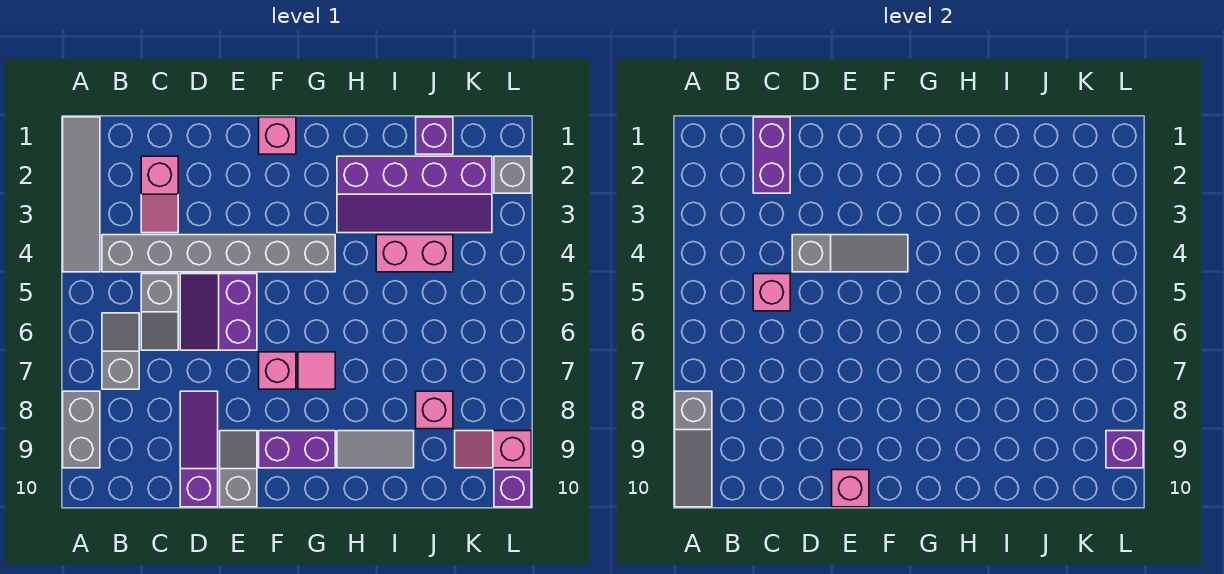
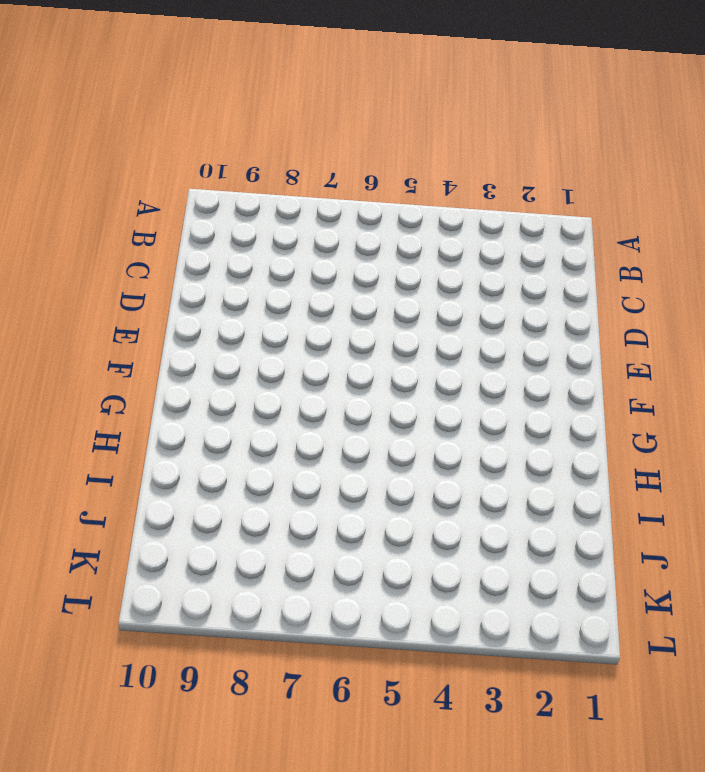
none -> grey tile A1:A4 level 1
none -> grey brick A8:A9 level 1
none -> grey brick B4:G4 level 1

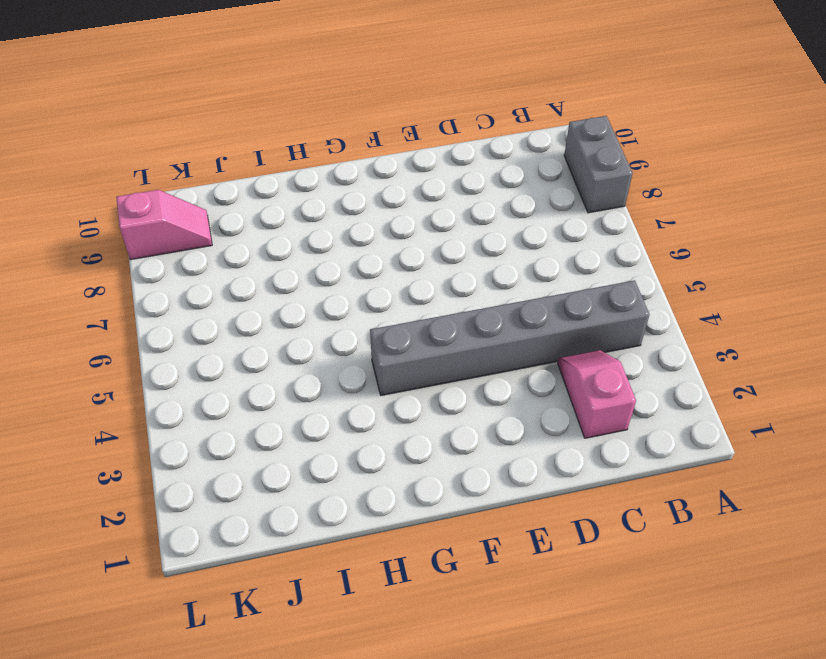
none -> grey tile A1:A4 level 1
none -> grey slope B6:B7 level 1 top 7
none -> grey slope C5:C6 level 1 top 5

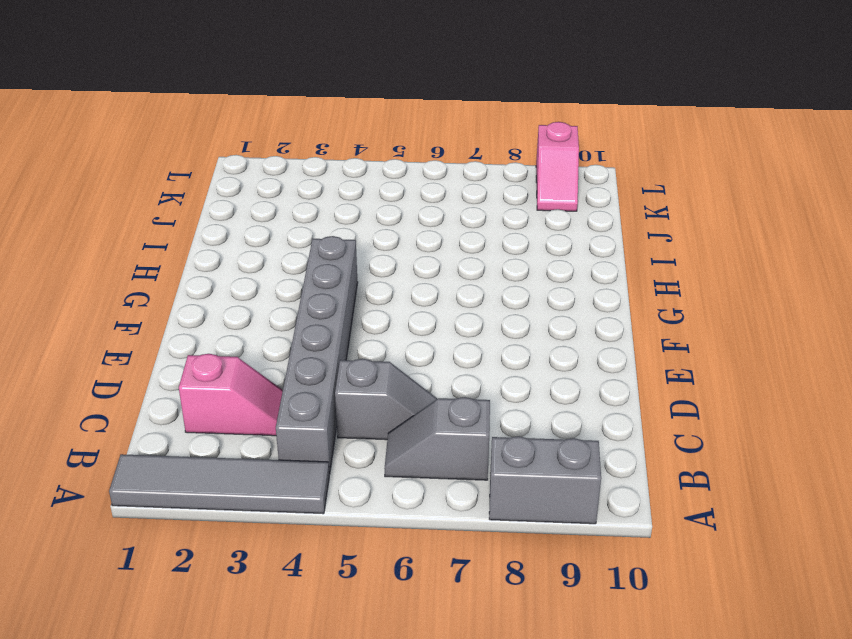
none -> purple slope D5:E6 level 1 top E
none -> purple slope D8:D10 level 1 top 10
none -> grey slope E9:E10 level 1 top 10

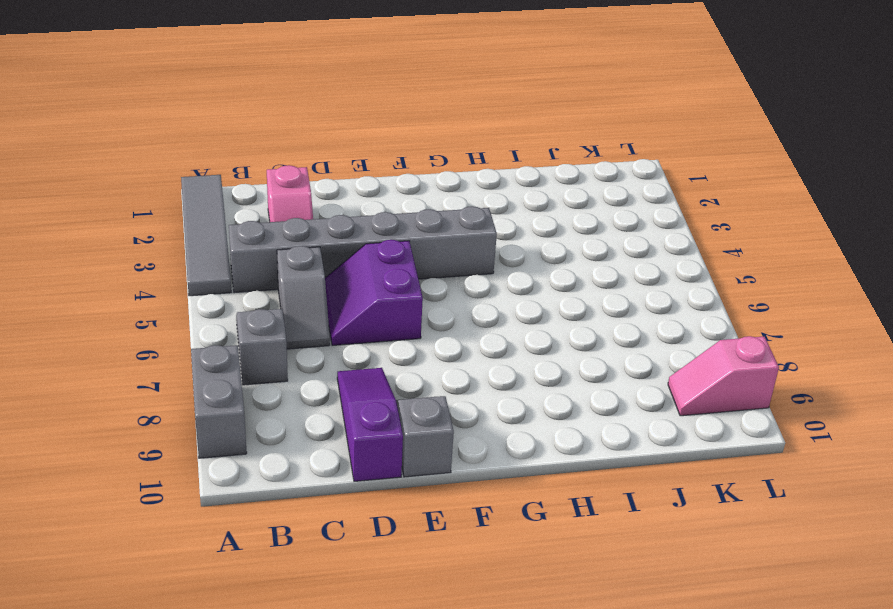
none -> pink brick F1 level 1
none -> pink brick F7 level 1
none -> purple brick F9:G9 level 1

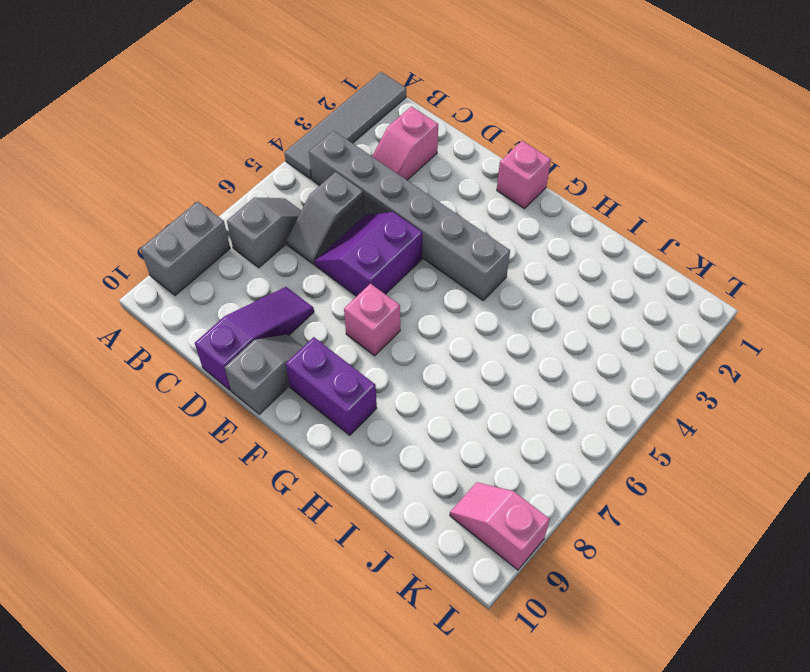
none -> pink tile G7 level 1
none -> purple slope H2:K3 level 1 top 2
none -> grey tile H9:I9 level 1

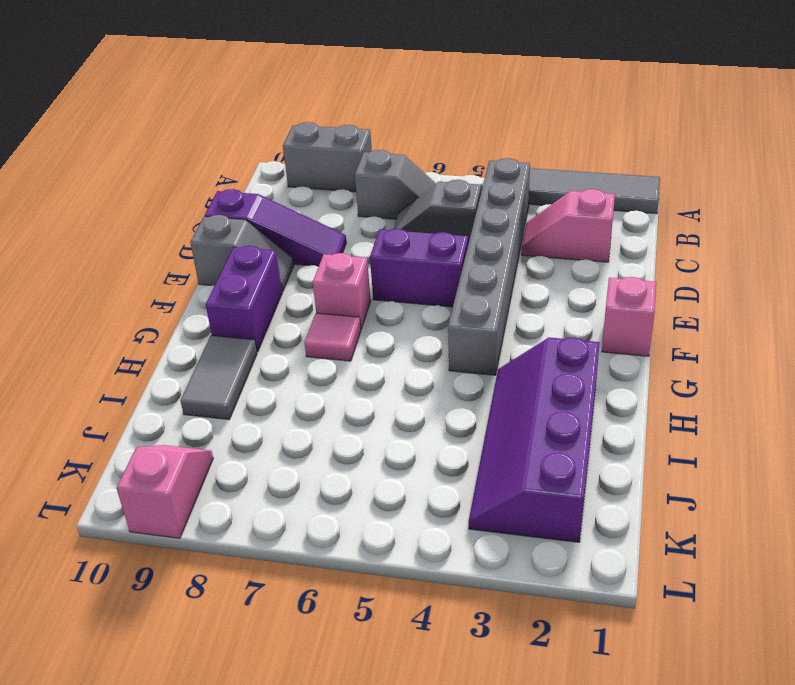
none -> pink brick I4:J4 level 1
none -> purple brick J1 level 1
none -> pink brick J8 level 1

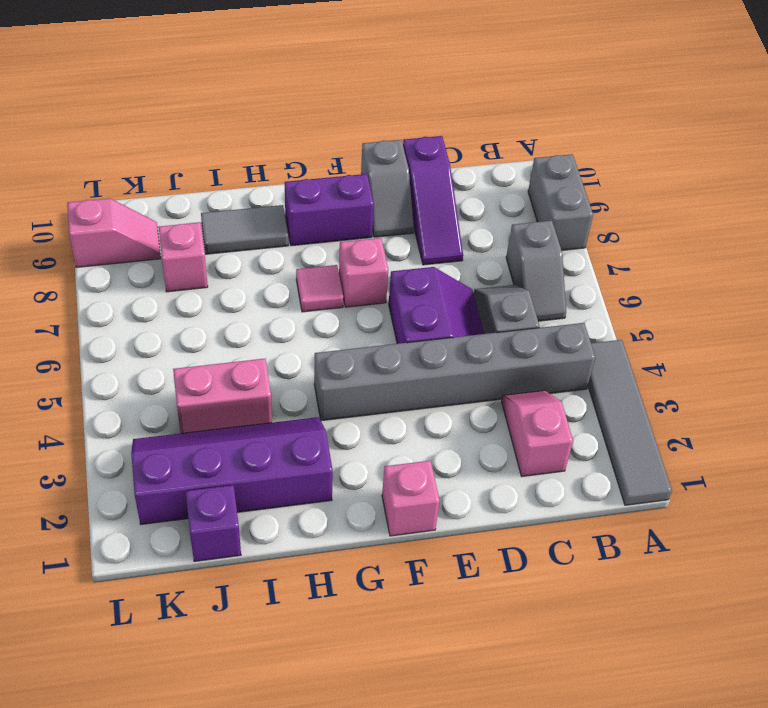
none -> grey brick L2 level 1
none -> purple brick L10 level 1
none -> grey slope A8:A10 level 2 top 8

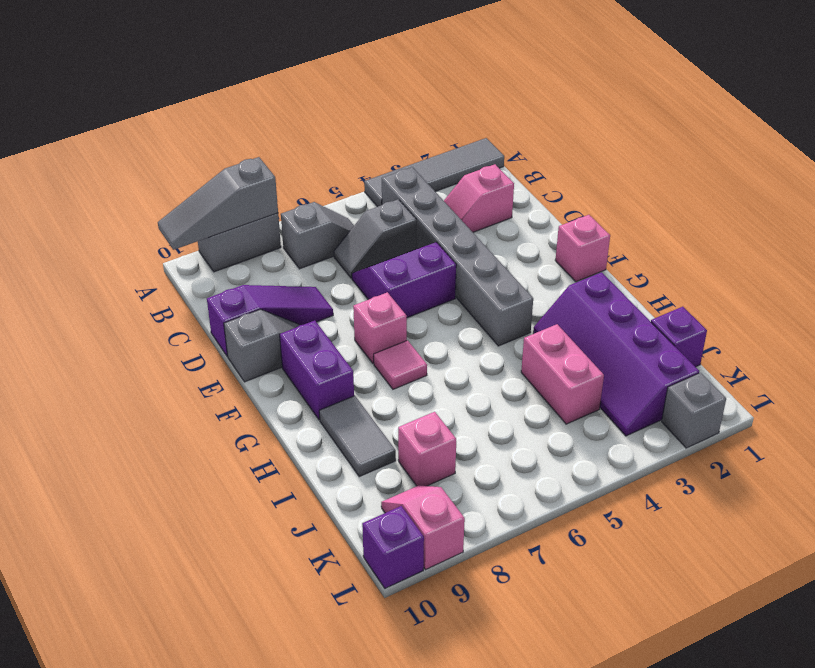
none -> purple brick C1:C2 level 2
none -> pink brick C5 level 2
none -> grey slope D4:F4 level 2 top D

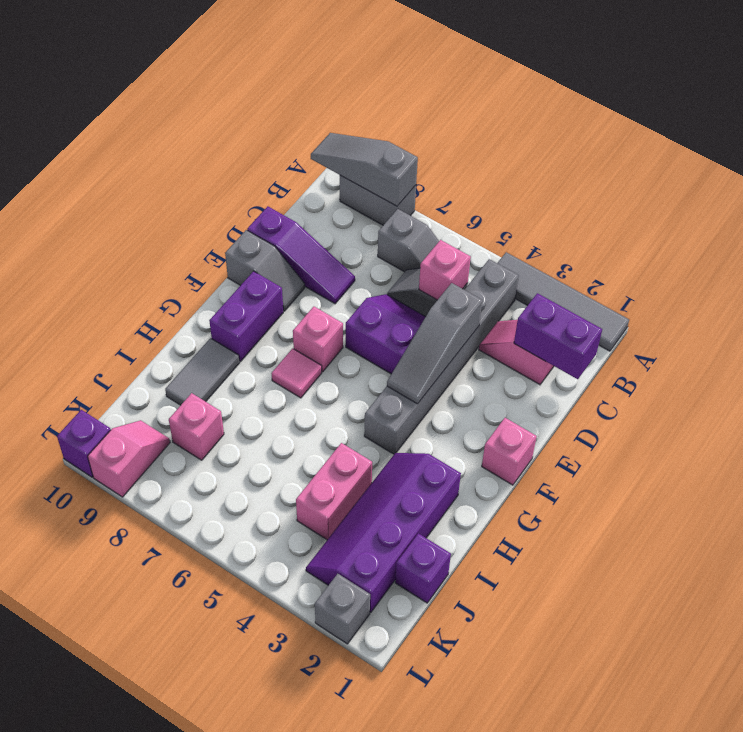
none -> pink brick E10 level 2
none -> purple brick L9 level 2

